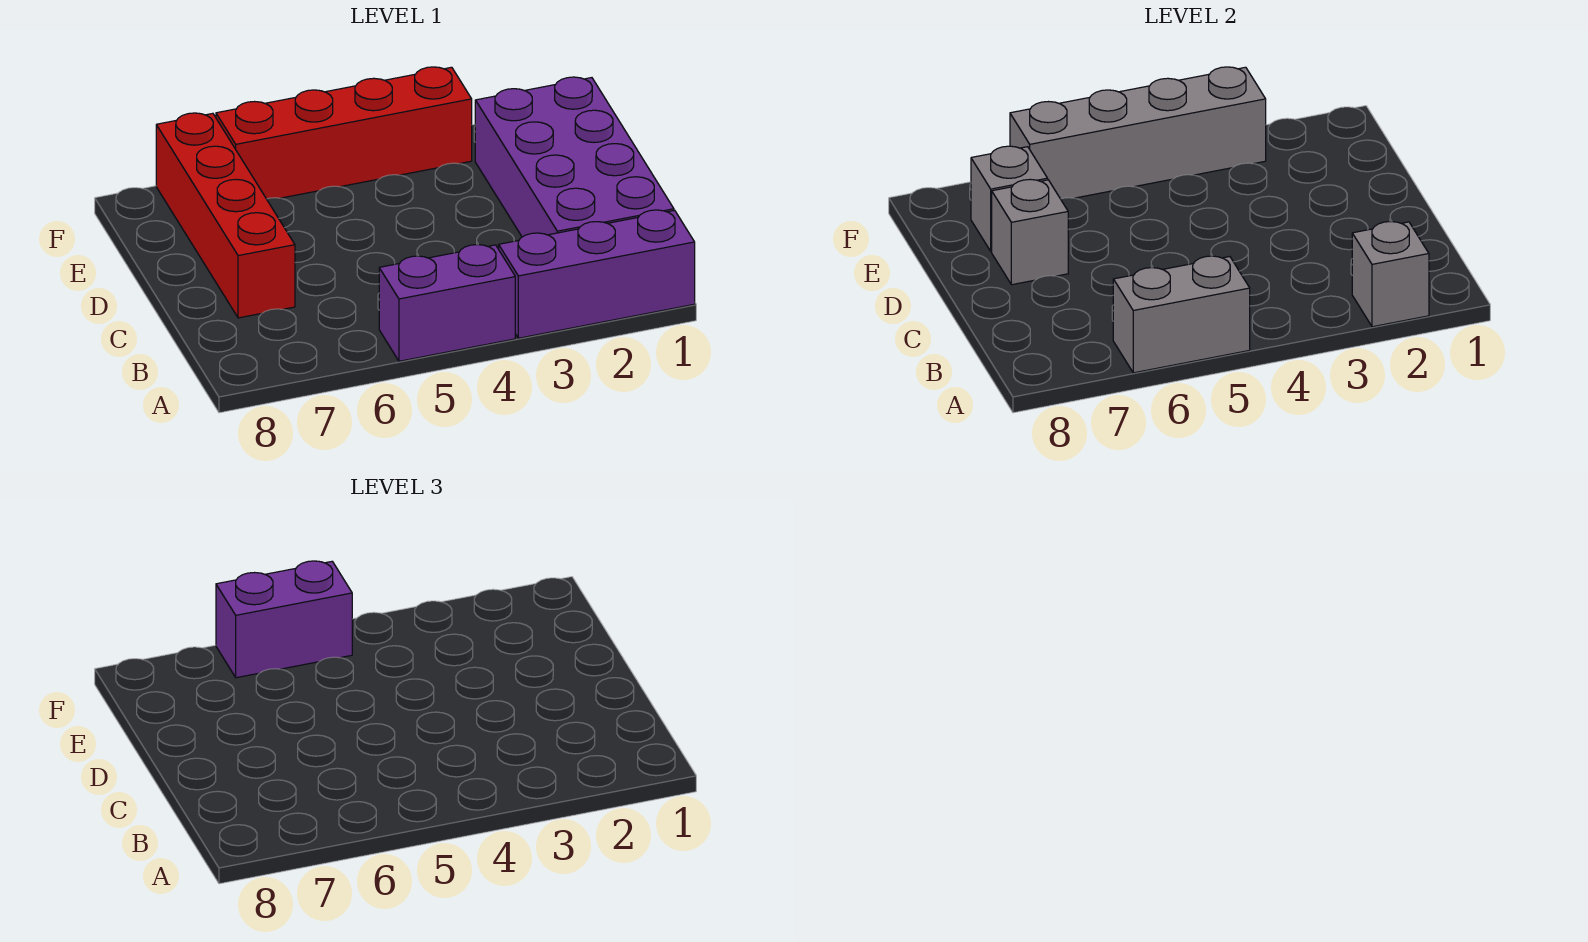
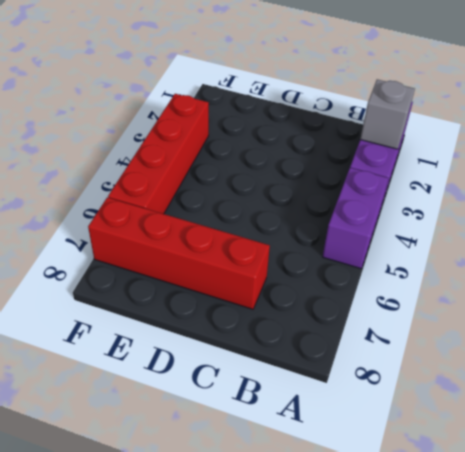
none -> purple brick B1:E2 level 1
none -> grey brick A5:A6 level 2

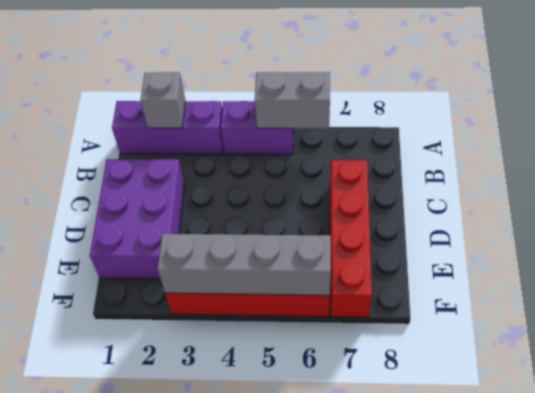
purple brick C1:E2 level 1 -> purple brick B1:E2 level 1
none -> grey brick D7 level 2
none -> grey brick E7 level 2

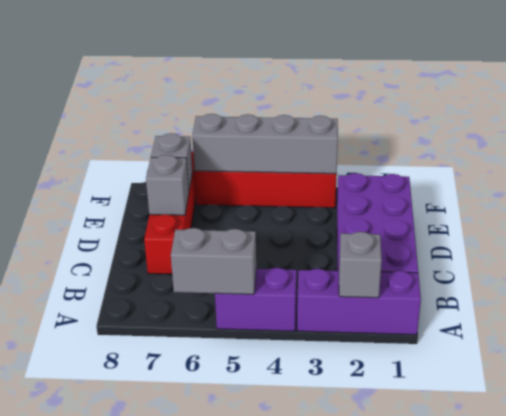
none -> purple brick F5:F6 level 3

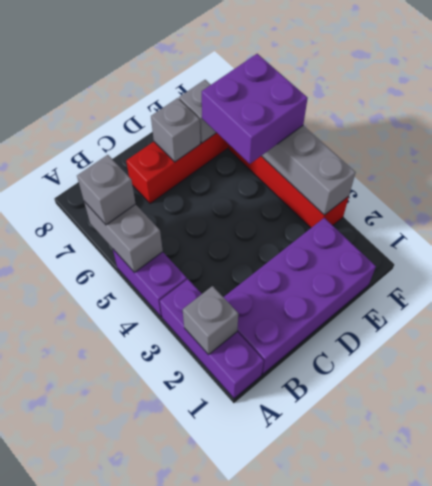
grey brick A6 level 3 -> none
purple brick E5:F6 level 3 -> purple brick F5:F6 level 3

